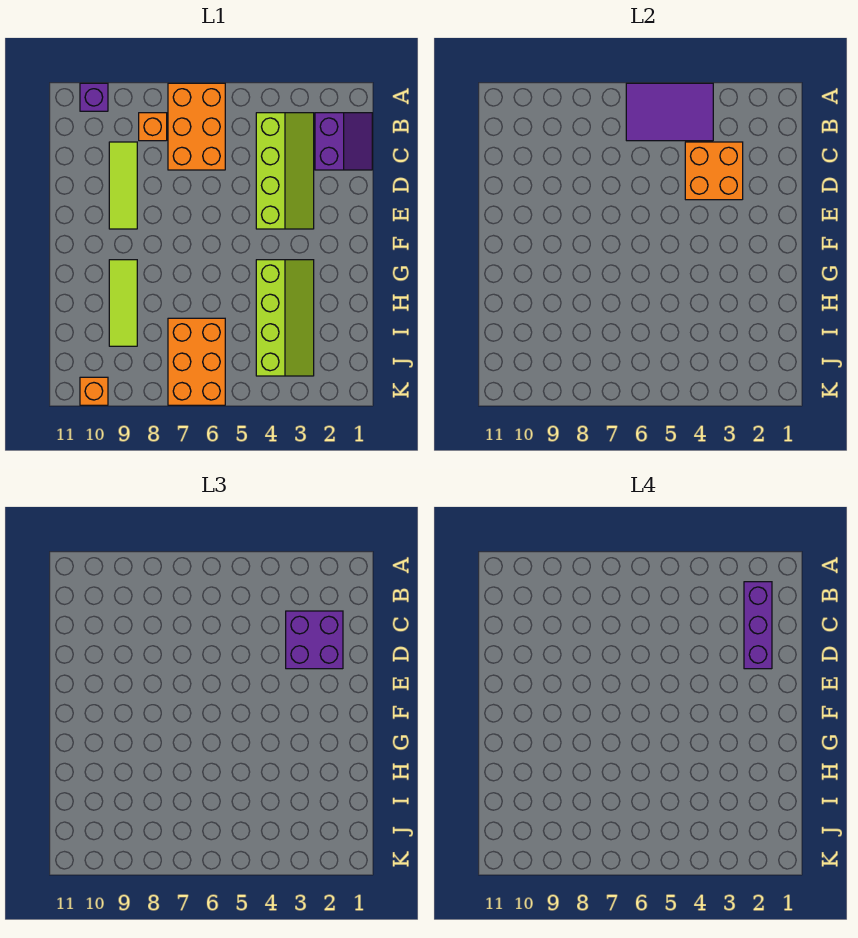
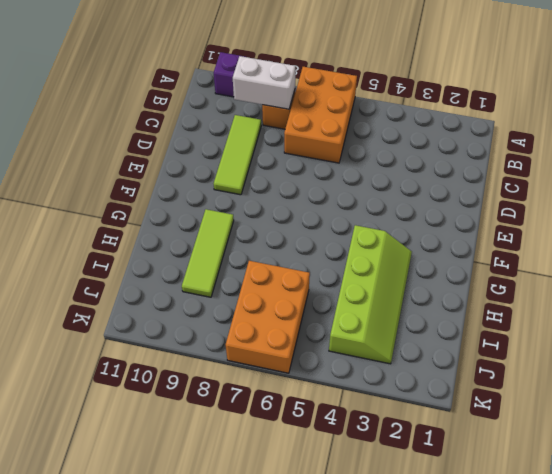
white brick B8:B9 level 2 -> none
none -> purple slope B1:C2 level 1 top 2
none -> lime slope B3:E4 level 1 top 4
none -> orange brick K10 level 1

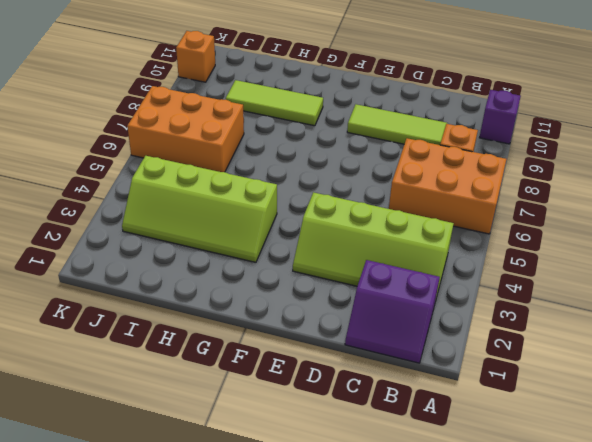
none -> purple tile A4:B6 level 2
none -> orange brick C3:D4 level 2
none -> purple brick C2:D3 level 3

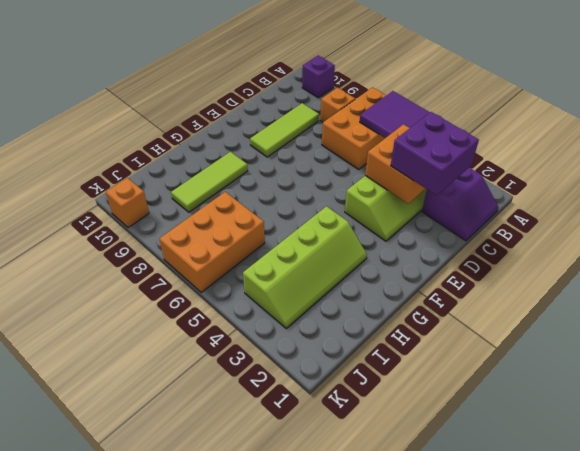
none -> purple brick B2:D2 level 4

